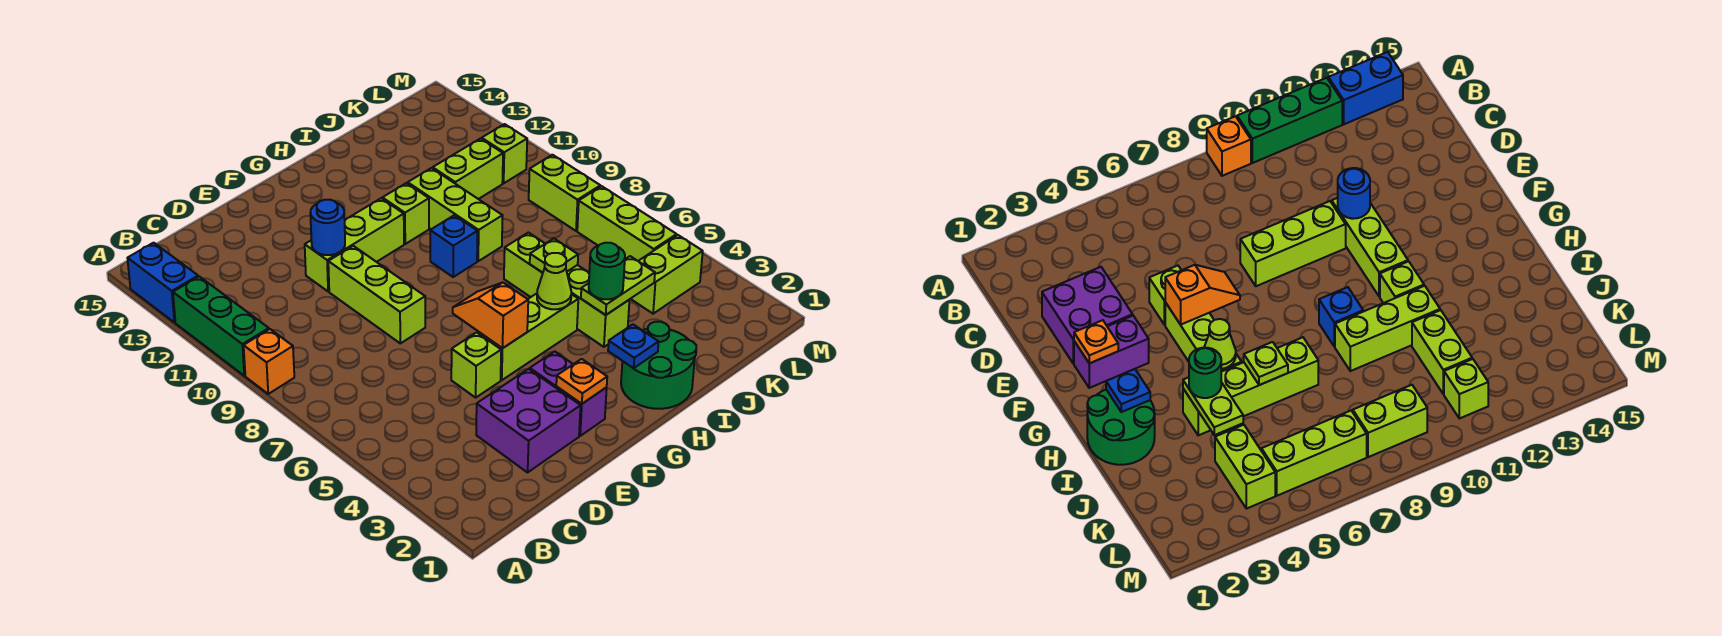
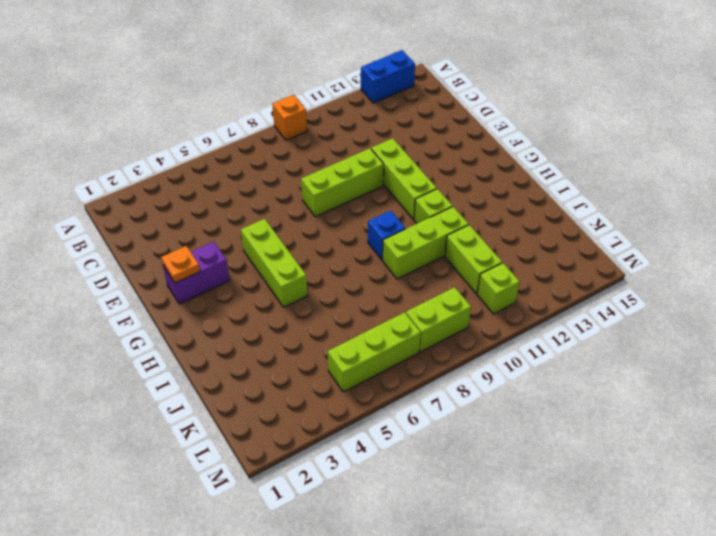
none -> green brick A10:A12 level 1
none -> purple brick D2:E3 level 1
none -> lime brick E5 level 1

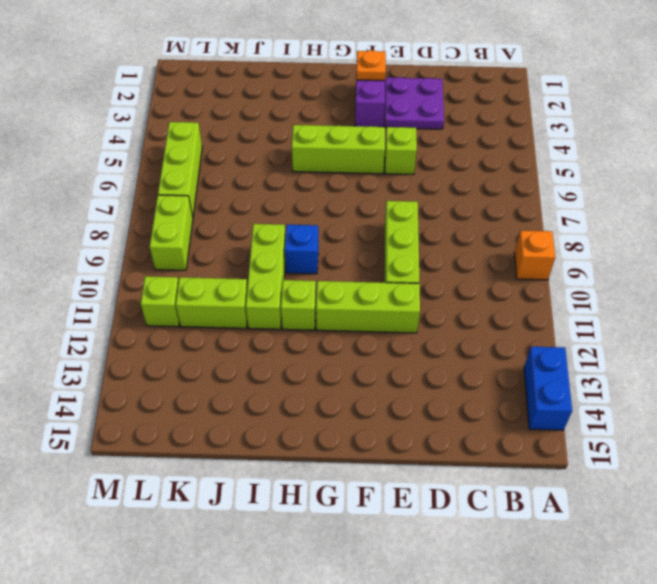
purple plate D2:E3 level 1 -> purple brick D2:E3 level 1
none -> green brick A10:A12 level 1
none -> green round brick H1:I2 level 1
none -> lime brick I4:I7 level 1

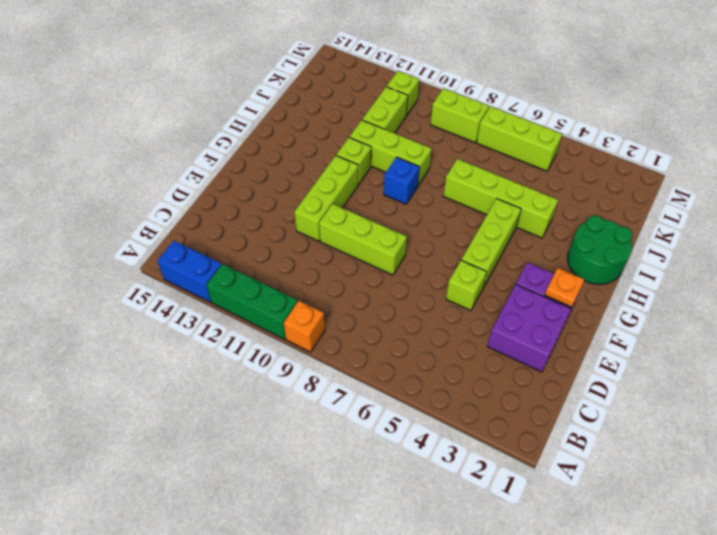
none -> lime brick K4:L4 level 1
none -> blue round brick E11 level 2
none -> orange slope F5:F6 level 2 top 5

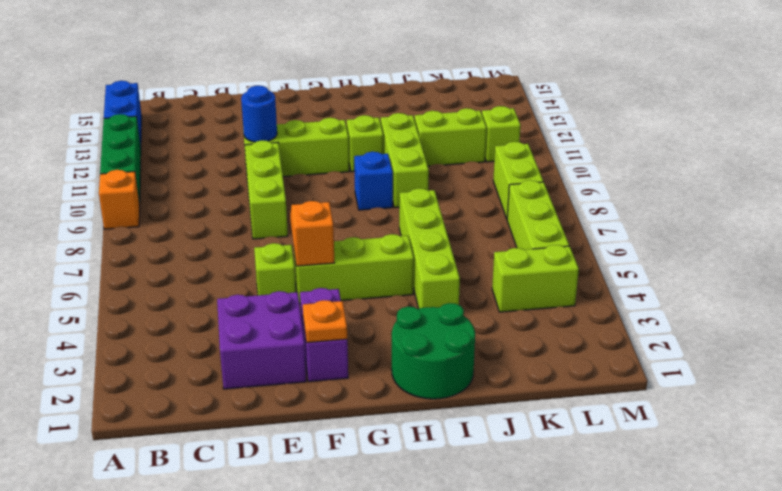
none -> blue plate H2 level 2
none -> lime cone H5 level 2
none -> lime plate I4:J4 level 2

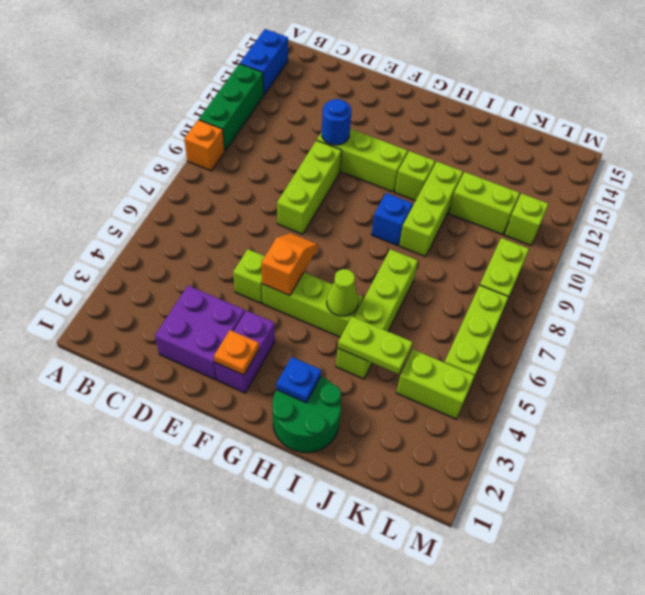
none -> lime plate I6 level 2
none -> green round brick I4 level 3

